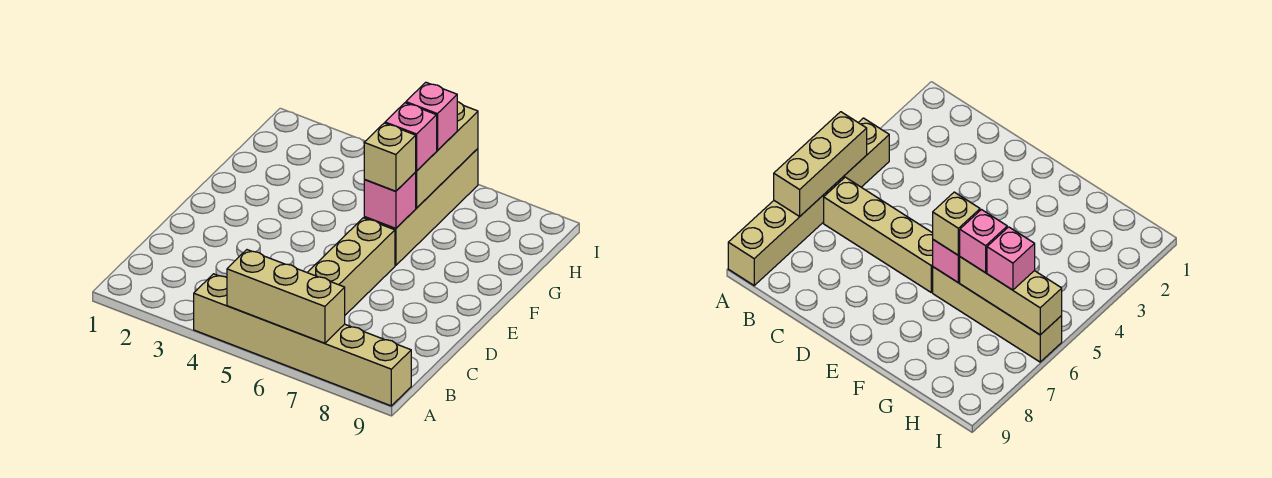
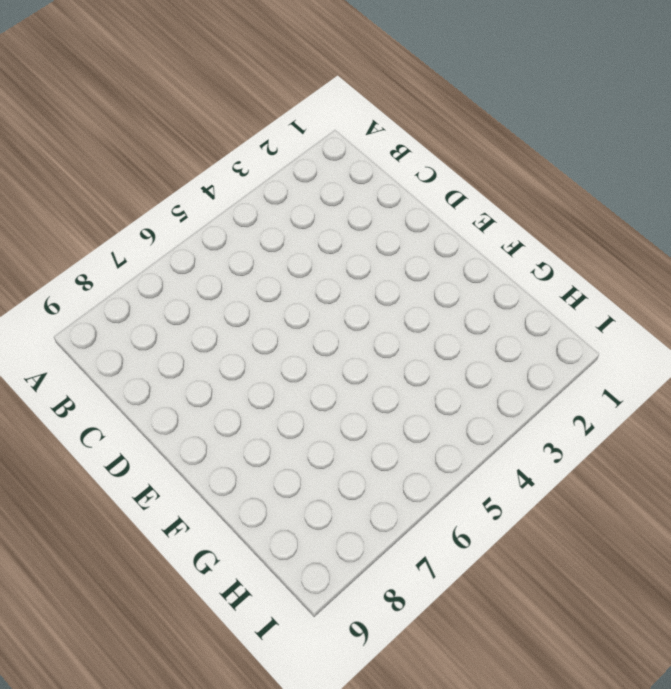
none -> tan brick A4:A9 level 1
none -> tan brick B6:E6 level 1

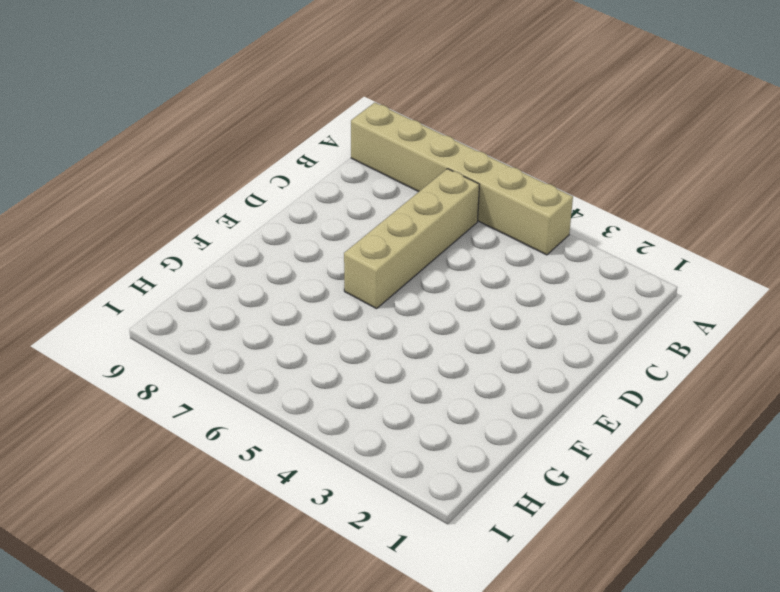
none -> tan brick F6:I6 level 1
none -> tan brick A5:A7 level 2

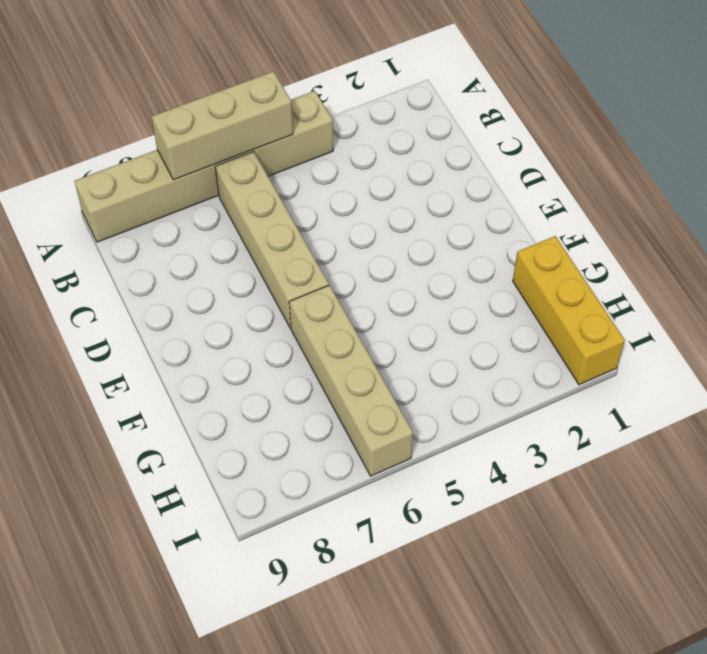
yellow brick G1:I1 level 1 -> none
none -> pink brick F6 level 2
none -> tan brick G6:I6 level 2

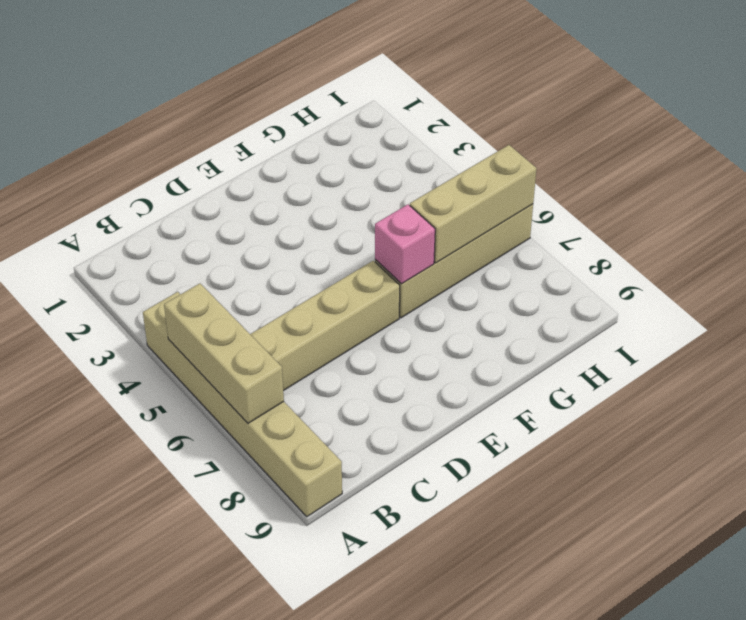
none -> tan brick F6 level 3
none -> pink brick G6 level 3

